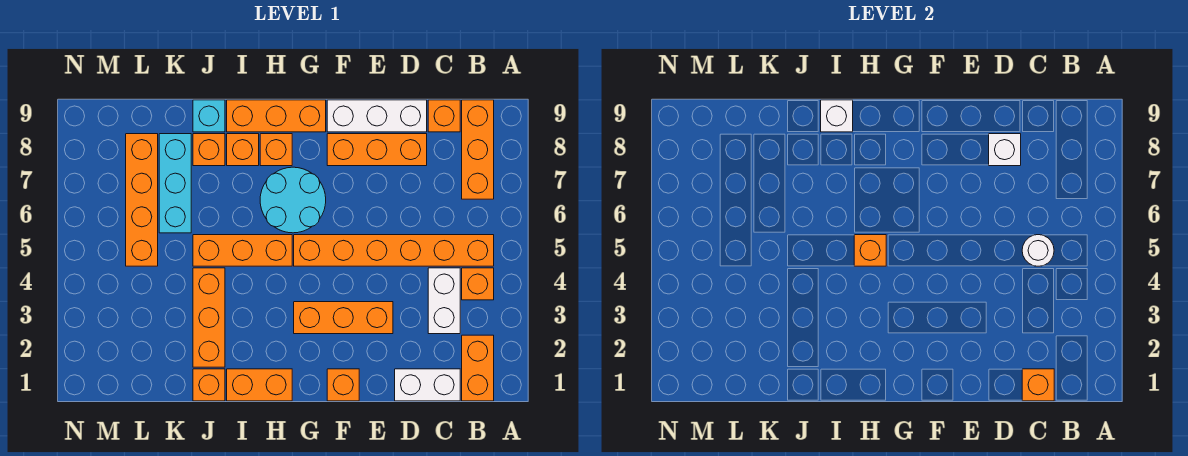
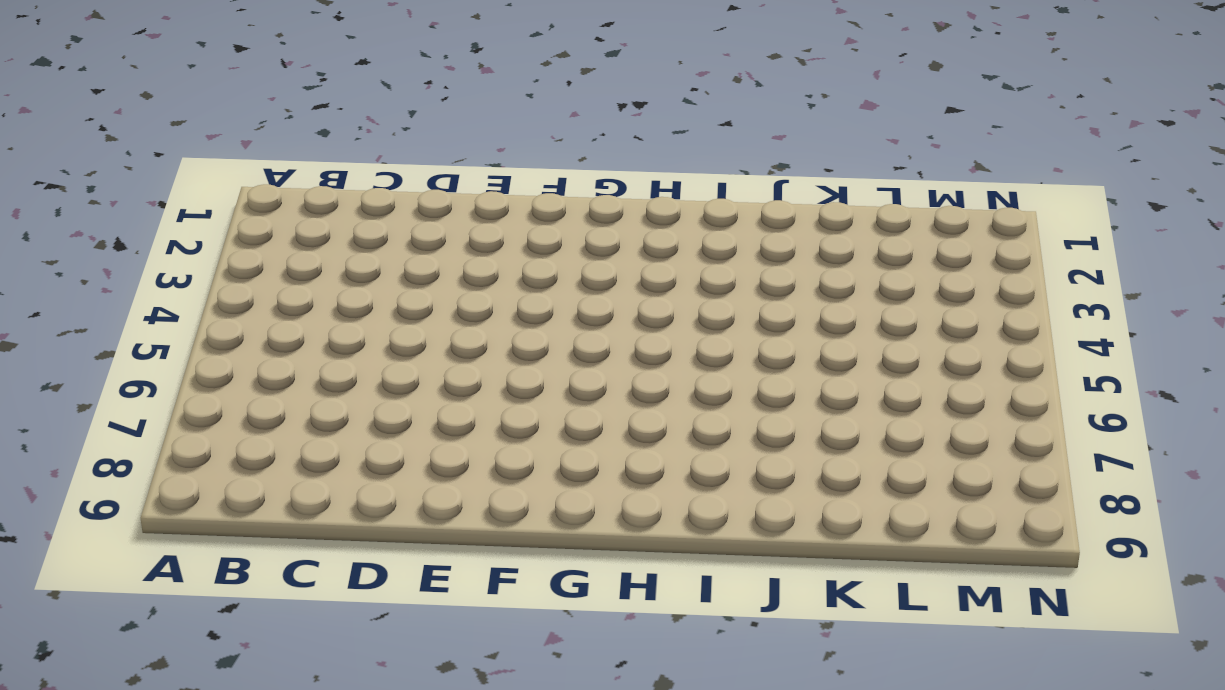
none -> orange brick B1:B2 level 1
none -> orange brick B4 level 1
none -> orange brick B5:G5 level 1

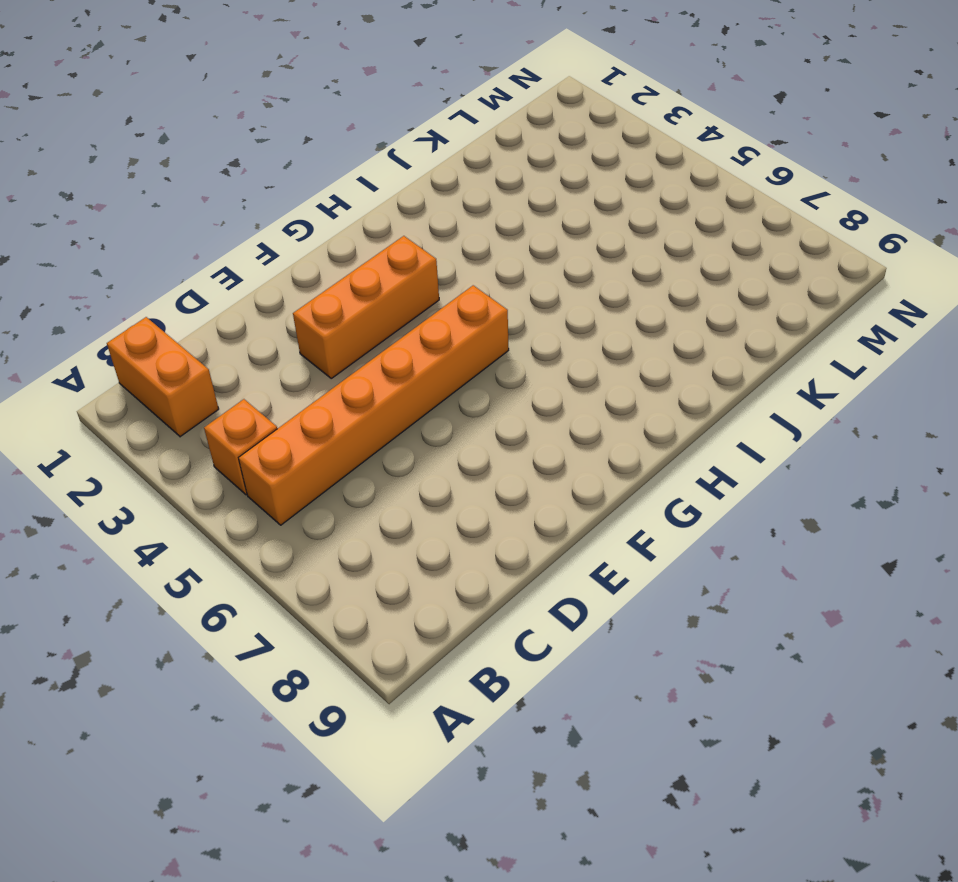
none -> orange brick B7:B9 level 1
none -> white brick C1:D1 level 1
none -> white brick C3:C4 level 1

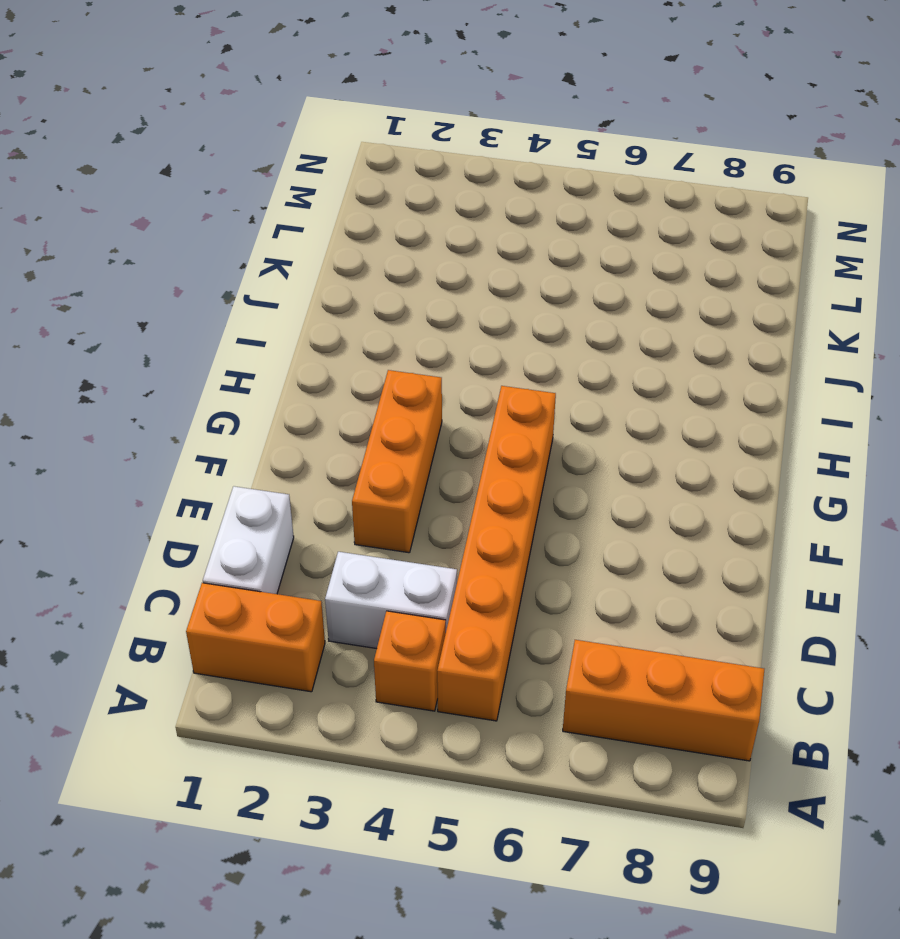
none -> orange brick C9 level 1
none -> orange brick D8:F8 level 1
none -> white brick D9:F9 level 1

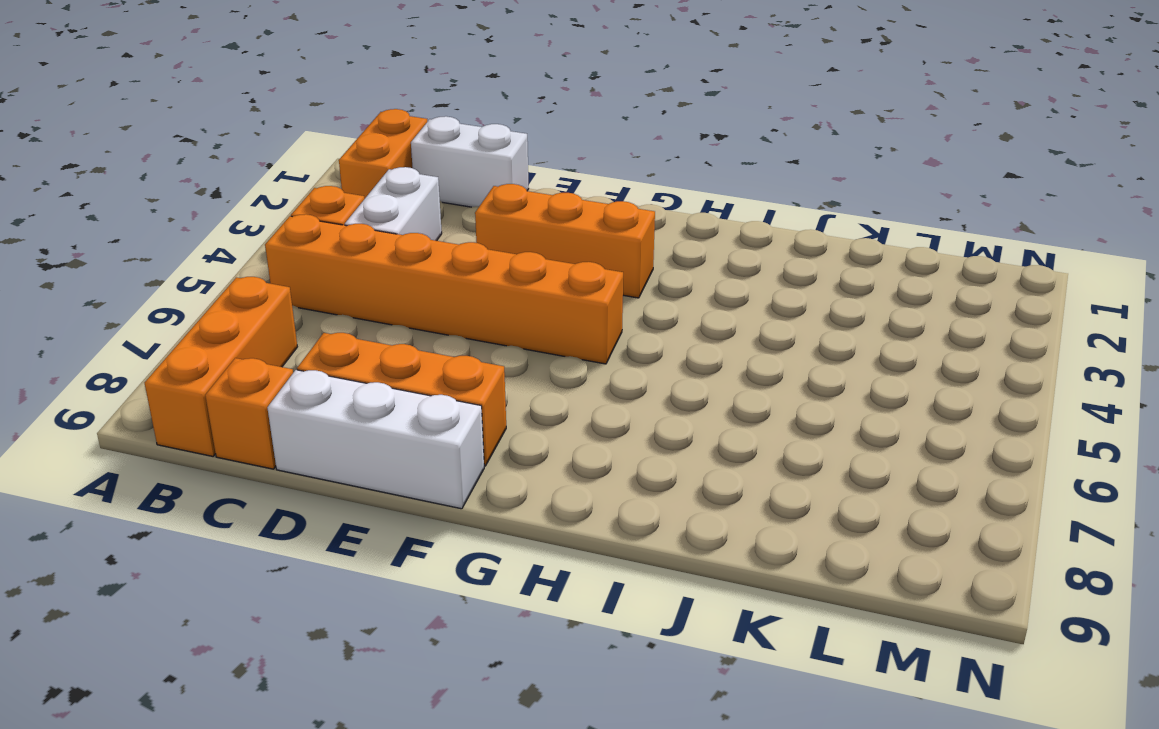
none -> orange brick F1 level 1
none -> cyan round brick G6:H7 level 1
none -> orange brick G9:I9 level 1

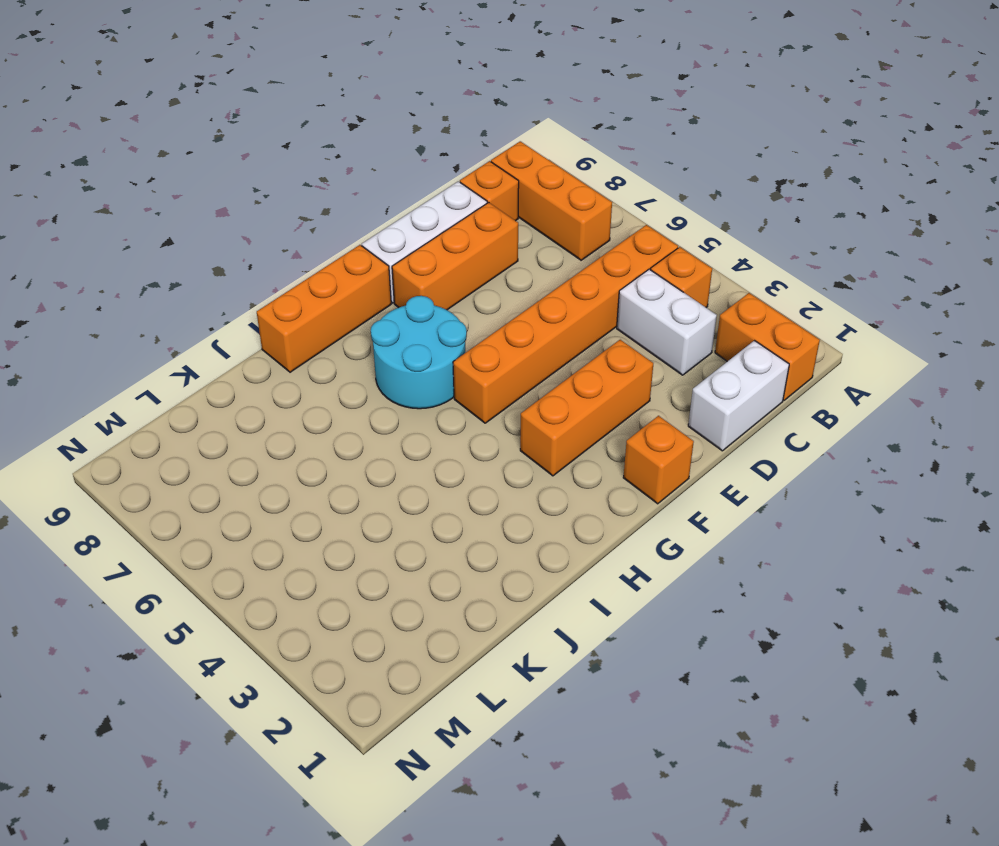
none -> orange brick H1:I1 level 1
none -> orange brick H5:J5 level 1
none -> orange brick H8 level 1

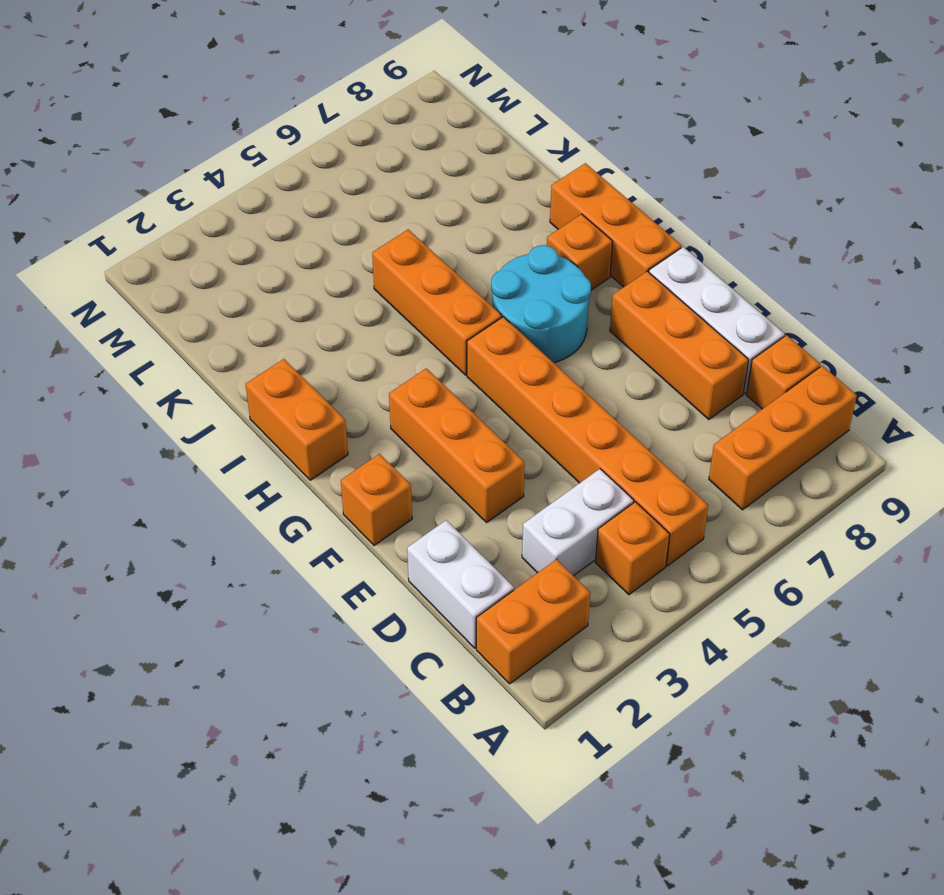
none -> orange brick I8 level 1
none -> orange brick J1 level 1
none -> orange brick J2:J4 level 1

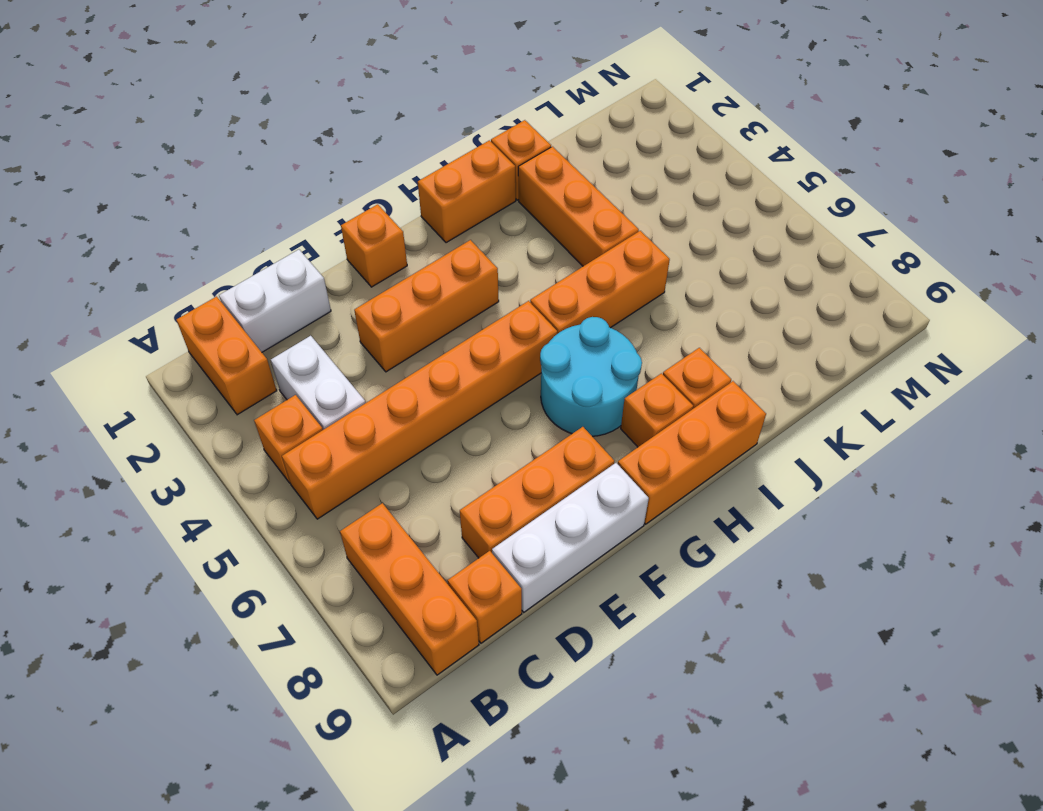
none -> orange brick J8 level 1
none -> cyan brick J9 level 1
none -> cyan brick K6:K8 level 1

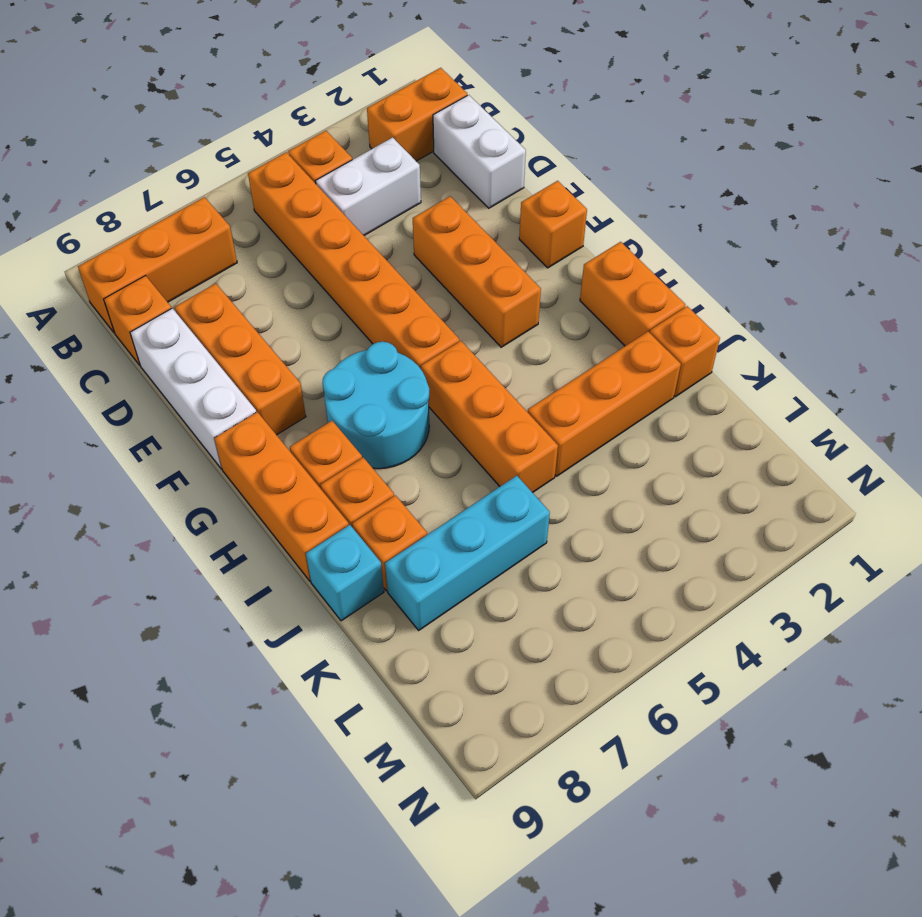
none -> orange brick L5:L8 level 1
none -> orange brick C1 level 2
none -> white round brick C5 level 2

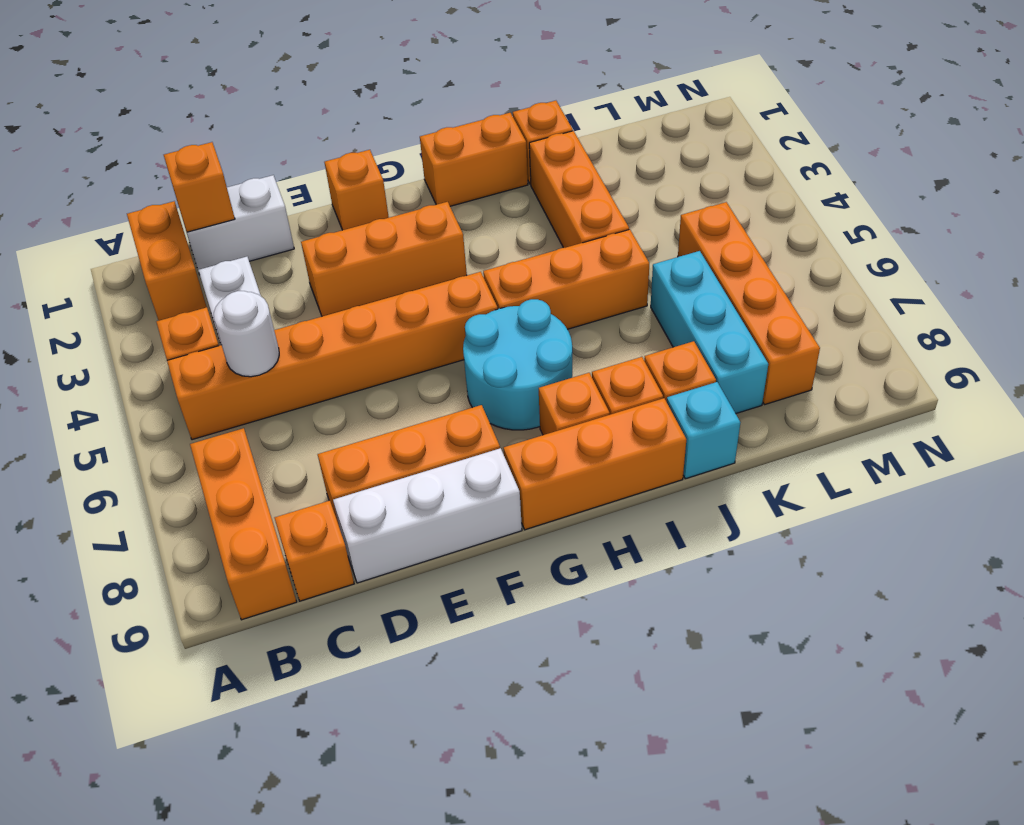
none -> white brick D8 level 2
none -> orange brick H5 level 2
none -> white brick I9 level 2

